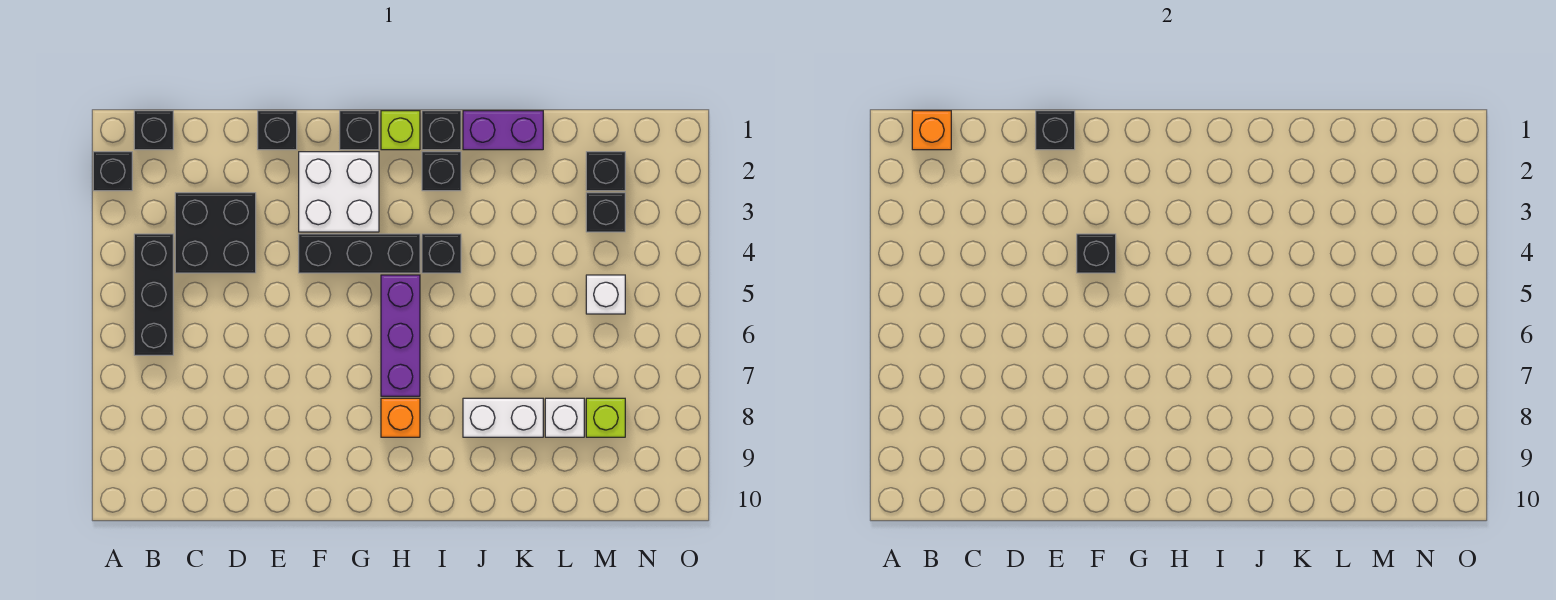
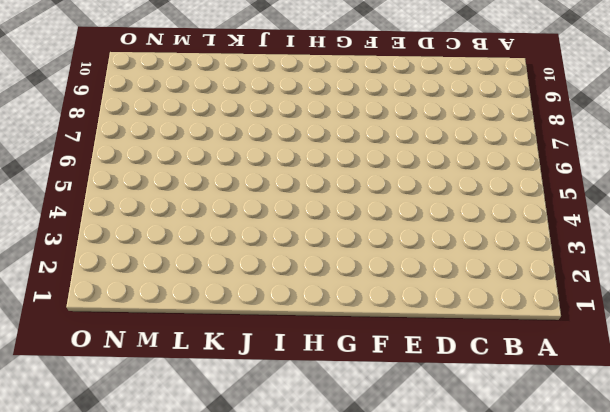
none -> black brick A2 level 1
none -> black brick B1 level 1
none -> black brick B4:B6 level 1

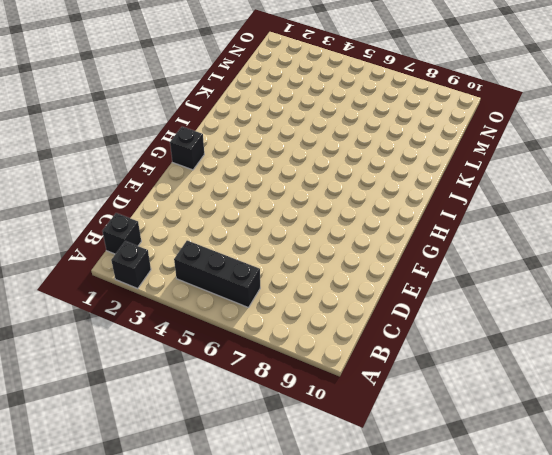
none -> black brick C3:D4 level 1
none -> black brick E1 level 1
none -> white brick F2:G3 level 1

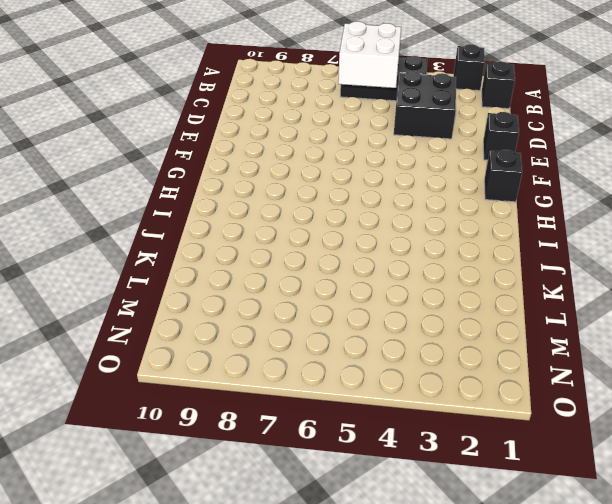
white brick B5:C6 level 2 -> white brick F2:G3 level 1
none -> black brick F4:H4 level 1
none -> lime brick H1 level 1
none -> purple brick H5:H7 level 1

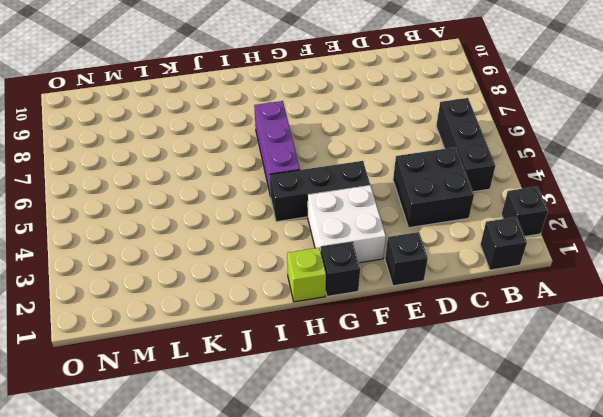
none -> orange brick H8 level 1
none -> black brick I1 level 1
none -> black brick I2 level 1

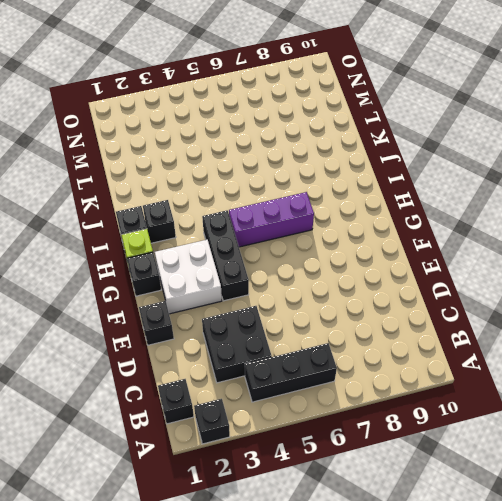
none -> orange brick H8 level 1
none -> black brick I4 level 1
none -> purple brick J1:K1 level 1

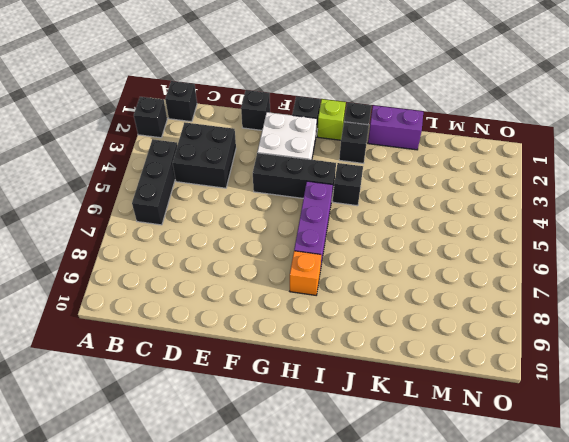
none -> white brick J8:K8 level 1
none -> white brick L8 level 1
none -> black brick M2 level 1

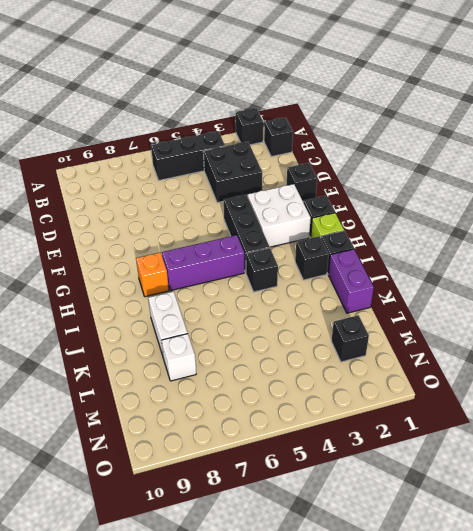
none -> black brick M3 level 1
none -> white brick M5 level 1
none -> lime brick M8 level 1

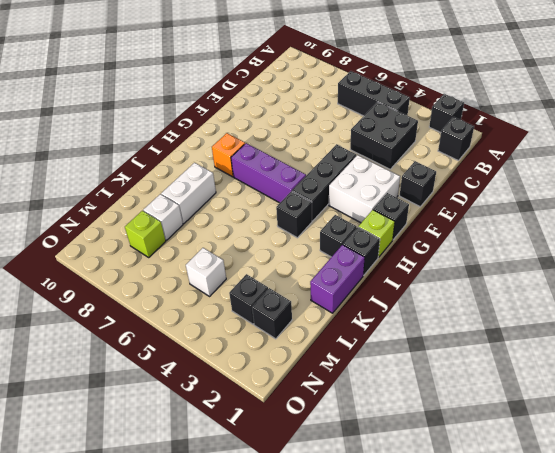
none -> orange brick B1 level 2
none -> black brick E1 level 2
none -> black brick F4 level 2

